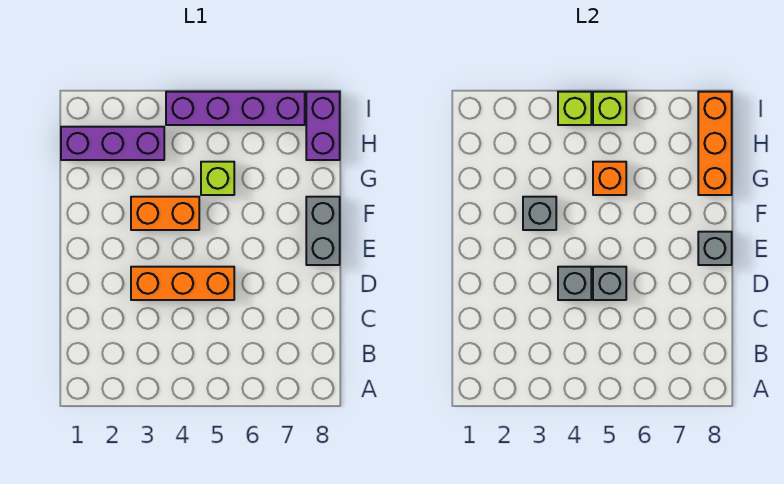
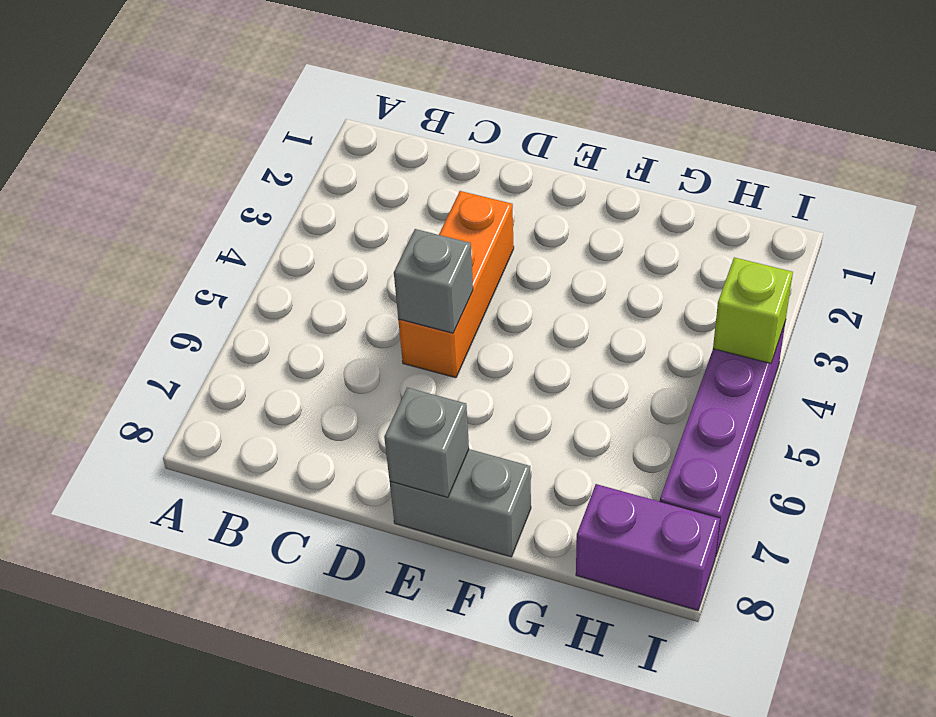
none -> orange brick F3:F4 level 1
none -> lime brick G5 level 1
none -> purple brick H1:H3 level 1

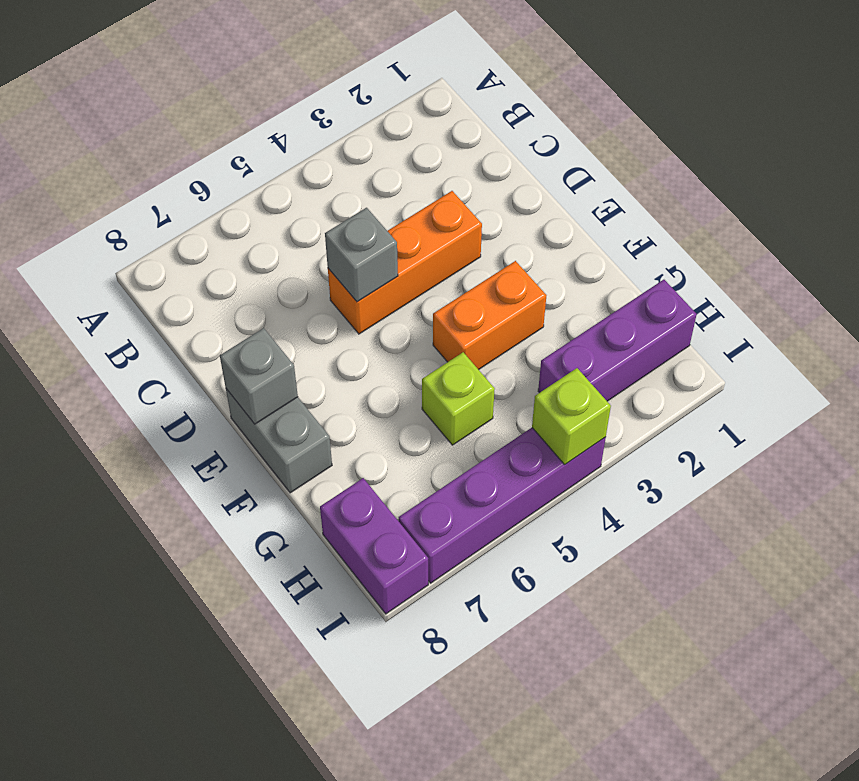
none -> grey brick D4 level 2
none -> grey brick F3 level 2
none -> orange brick G5 level 2

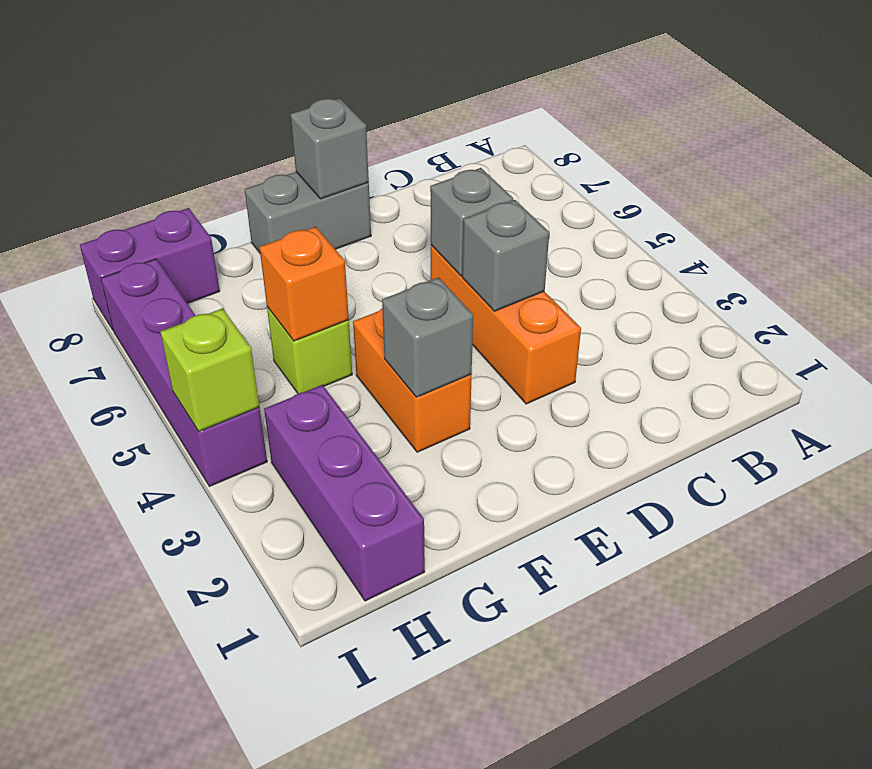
none -> orange brick G8:I8 level 2
none -> lime brick I5 level 2

